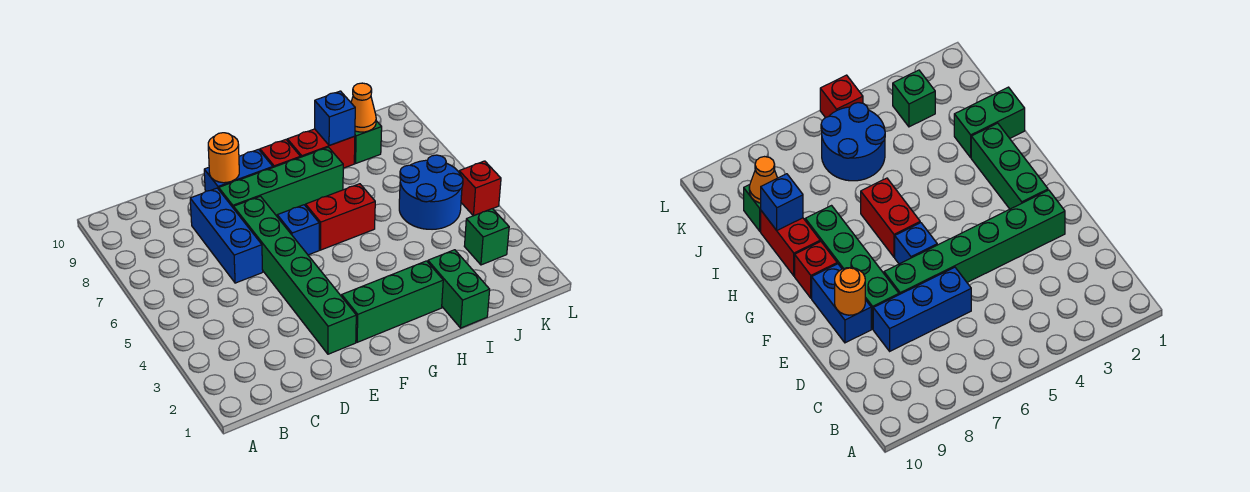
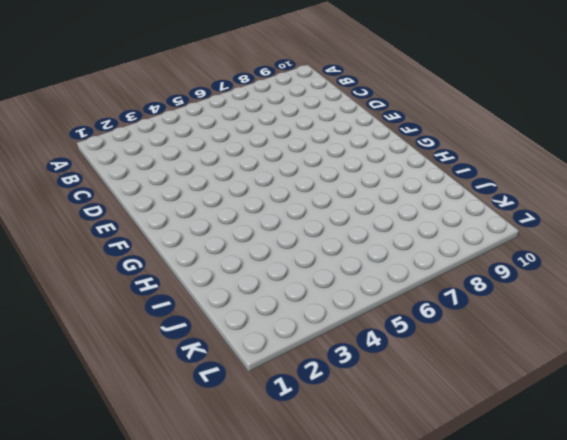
none -> blue brick D6:D8 level 1
none -> green brick E2:E7 level 1
none -> green brick E8:H8 level 1

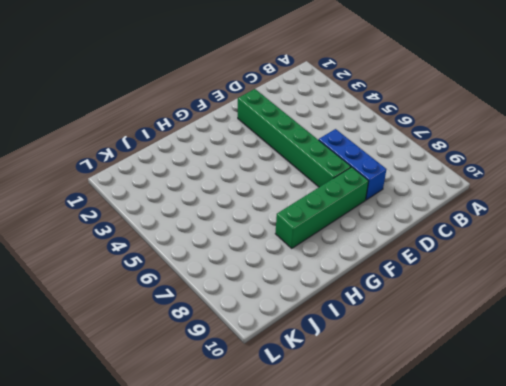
none -> blue brick E9:F9 level 1
none -> green brick F2:H2 level 1
none -> blue brick F6 level 1

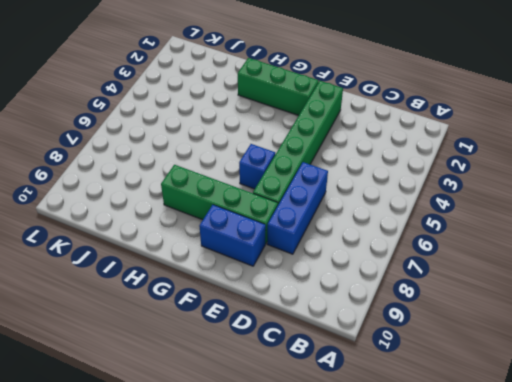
none -> red brick G6:H6 level 1
none -> red brick G9 level 1
none -> red brick H9:I9 level 1

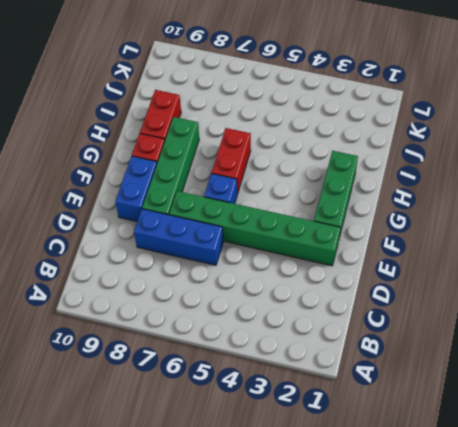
none -> green brick I1:I2 level 1
none -> blue round brick J5:K6 level 1
none -> green brick J9 level 1

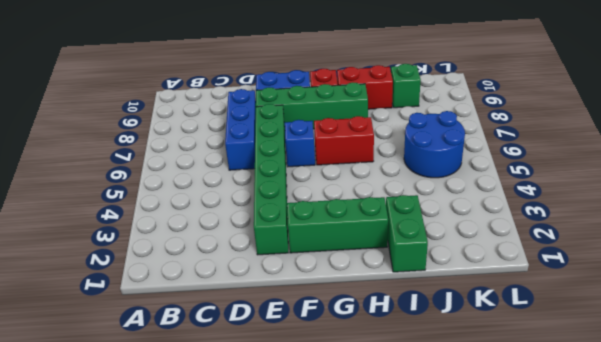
none -> green brick K3 level 1
none -> red brick L5 level 1
none -> orange round brick E9 level 2

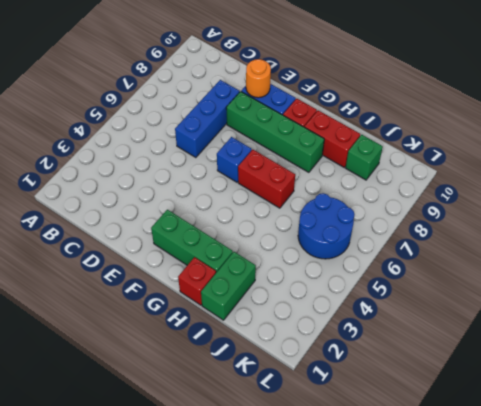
red brick H1 level 1 -> red brick L5 level 1
none -> green brick E2:E7 level 1
none -> green brick K3 level 1
none -> blue brick I9 level 2

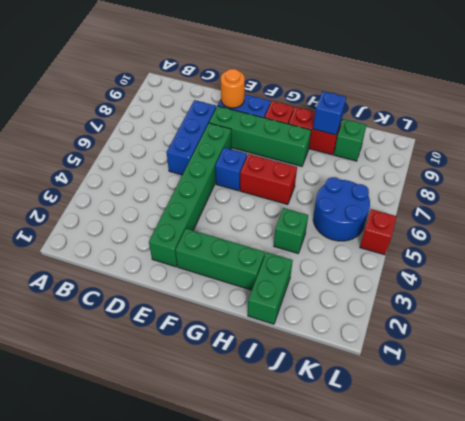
green brick I4 level 1 -> green brick K3 level 1
none -> orange cone J9 level 2

